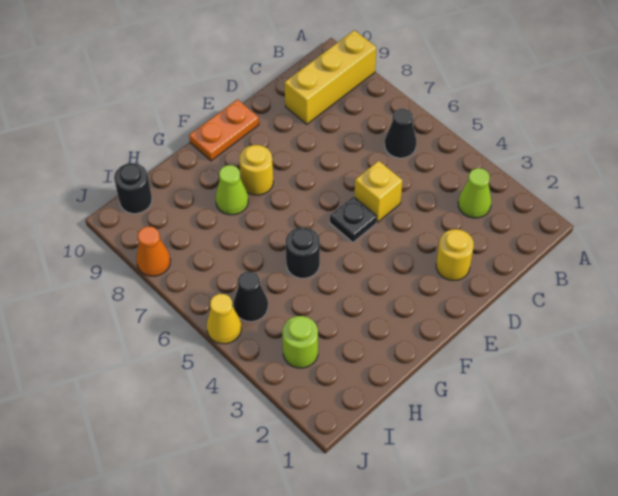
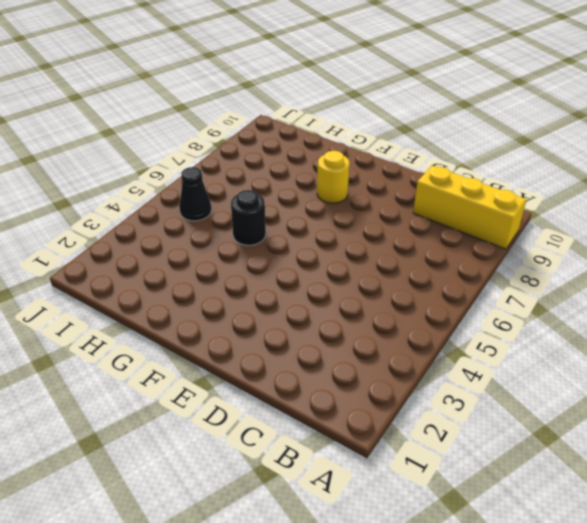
none -> lime cone B3 level 1
none -> black cone B6 level 1
none -> yellow round brick D2 level 1

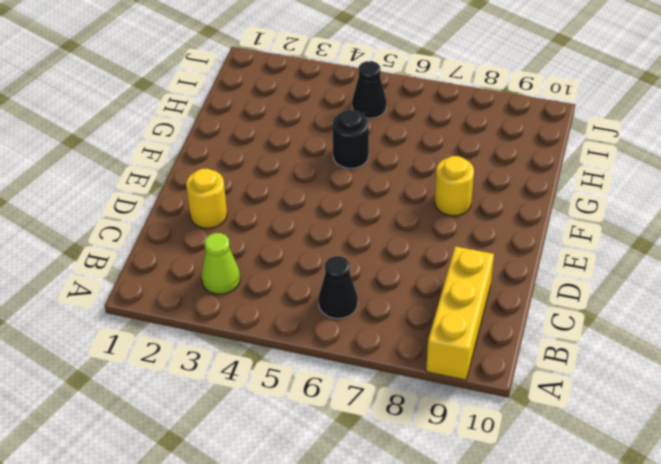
none -> yellow brick D5 level 1
none -> black plate E5 level 1
none -> orange plate E10:F10 level 1

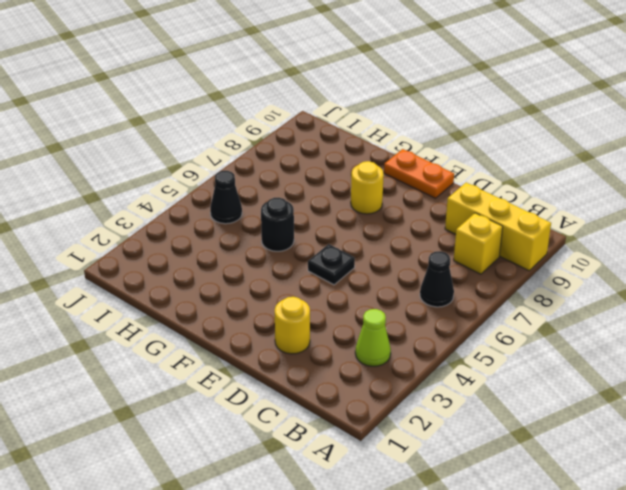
yellow brick B8 level 1 -> yellow brick D5 level 1
none -> lime cone G8 level 1
none -> lime round brick I3 level 1
none -> black round brick I10 level 1

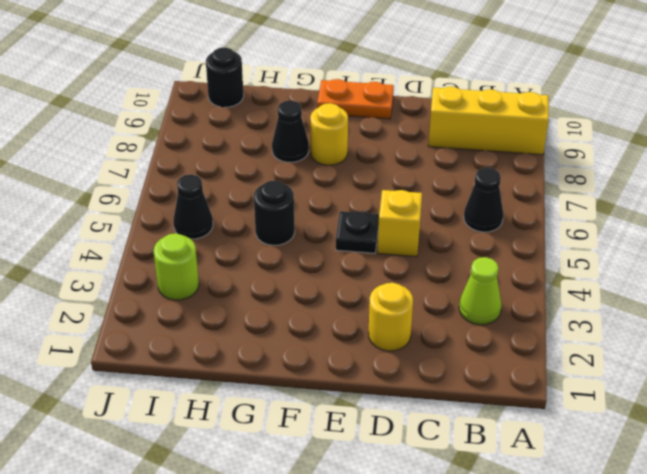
black cone G8 level 1 -> lime cone G8 level 1
none -> yellow cone J5 level 1
none -> orange cone J8 level 1

